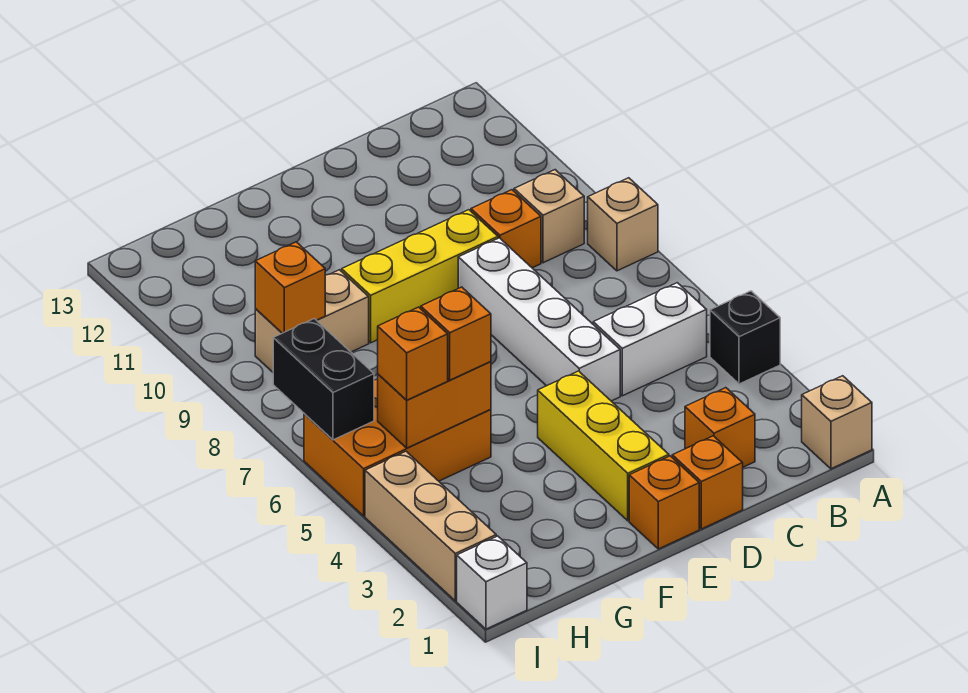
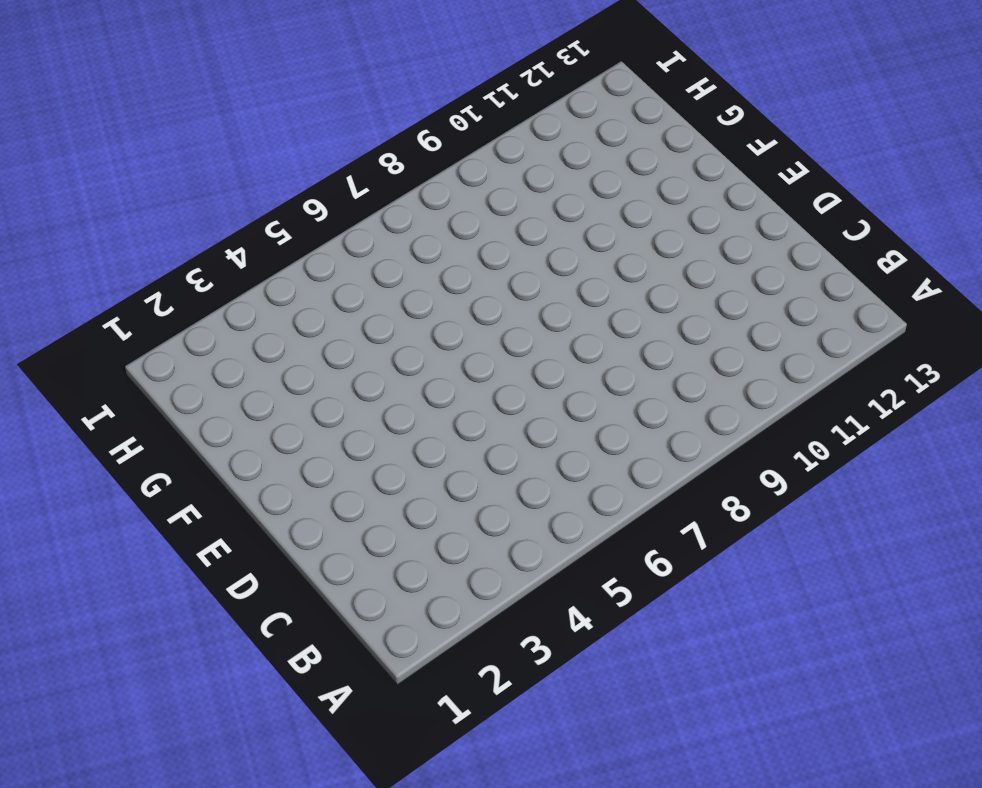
none -> tan brick A1 level 1
none -> black brick A4 level 1
none -> tan brick A8 level 1

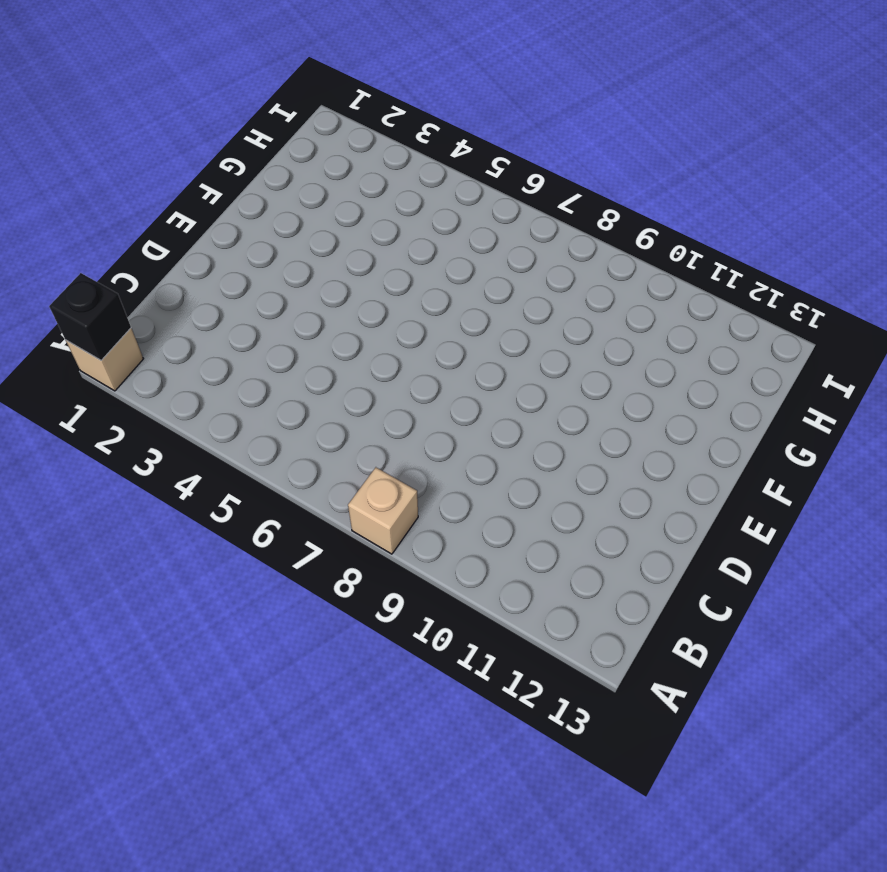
black brick A1 level 2 -> black brick A4 level 1
none -> white brick B5:C5 level 1
none -> tan brick B9 level 1
none -> orange brick C2 level 1

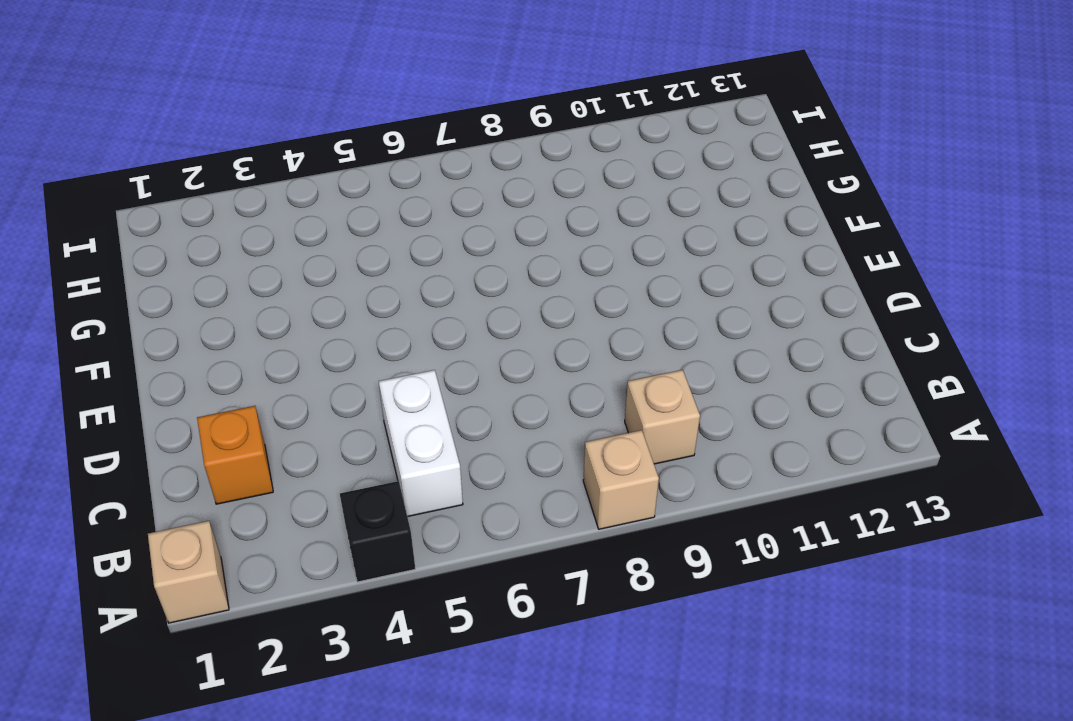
none -> orange brick C9 level 1
none -> orange brick D1 level 1
none -> white brick D5:D8 level 1

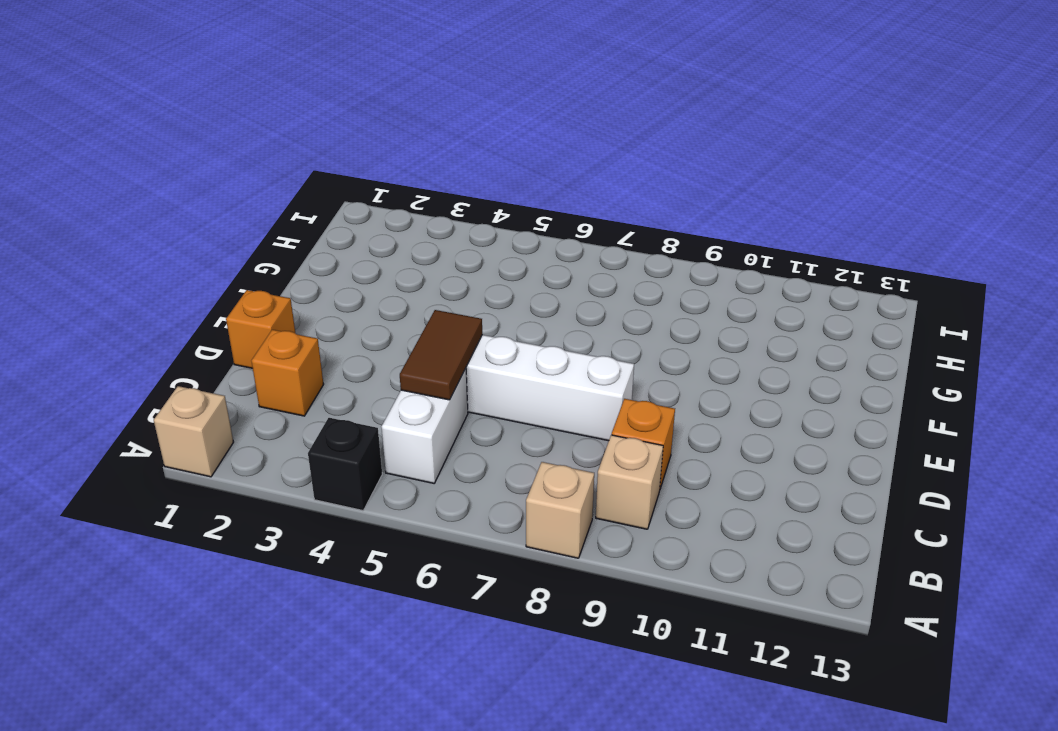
brown tile C5:D5 level 2 -> none
none -> yellow brick D9:F9 level 1
none -> orange brick E1 level 1
none -> yellow brick E2:E4 level 1

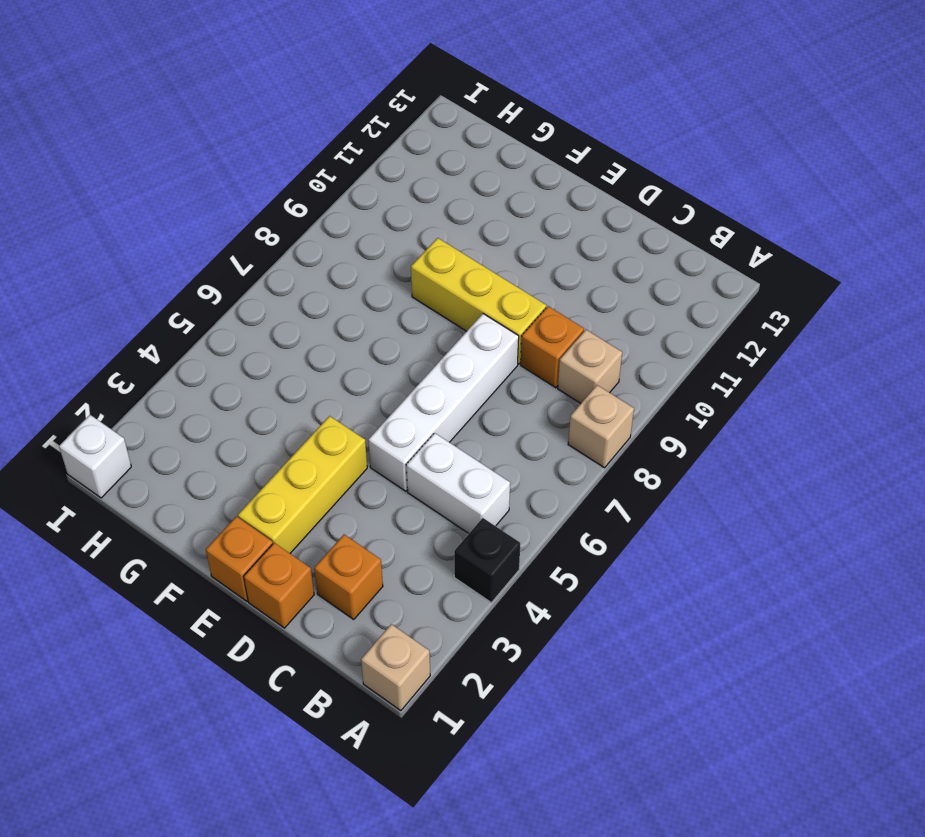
none -> orange brick G5:I6 level 1
none -> tan brick G9:H9 level 1
none -> tan brick I2:I4 level 1

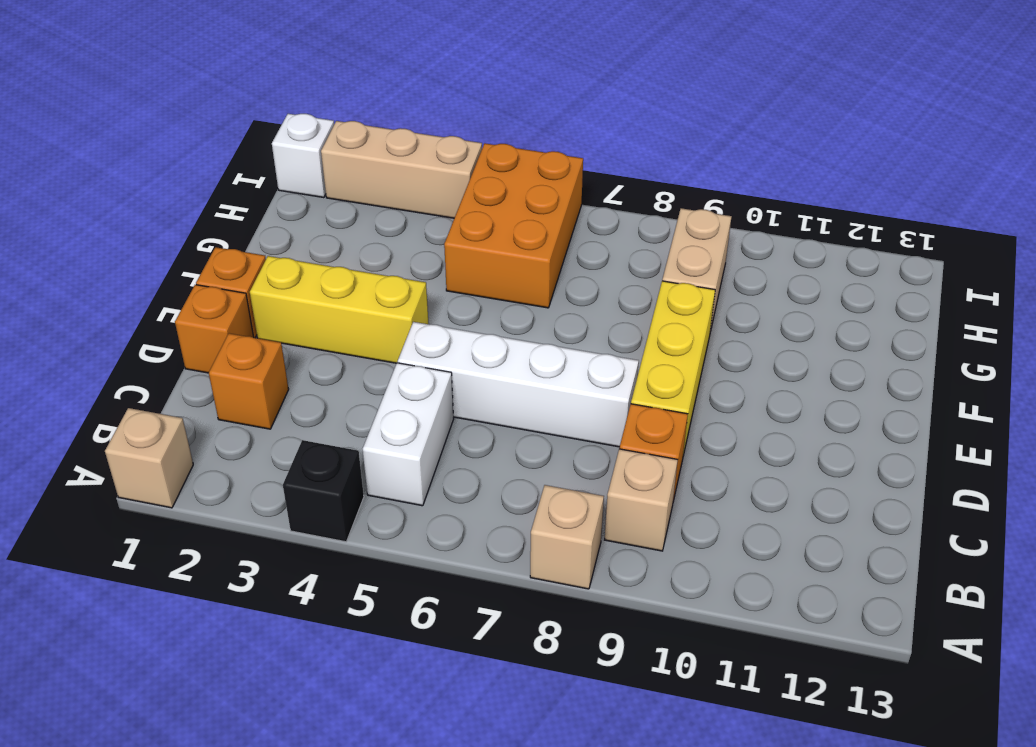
none -> orange brick G5:H5 level 2
none -> orange brick H9 level 2
none -> black brick I6:I7 level 2

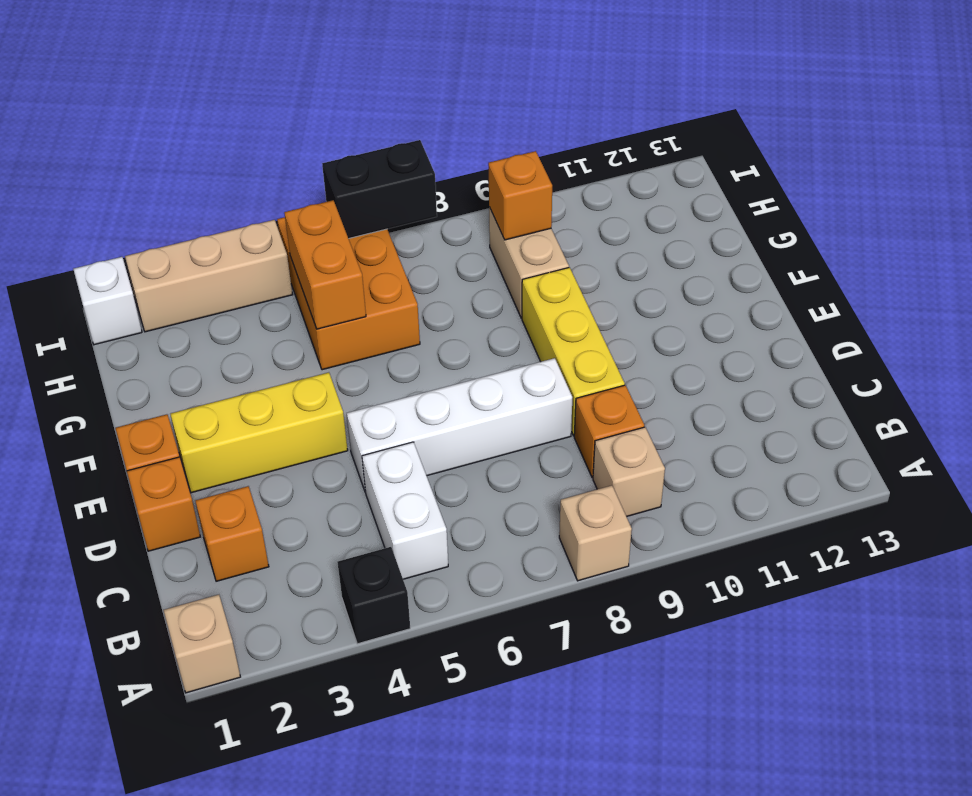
none -> orange brick G5 level 3
none -> orange brick H5 level 3

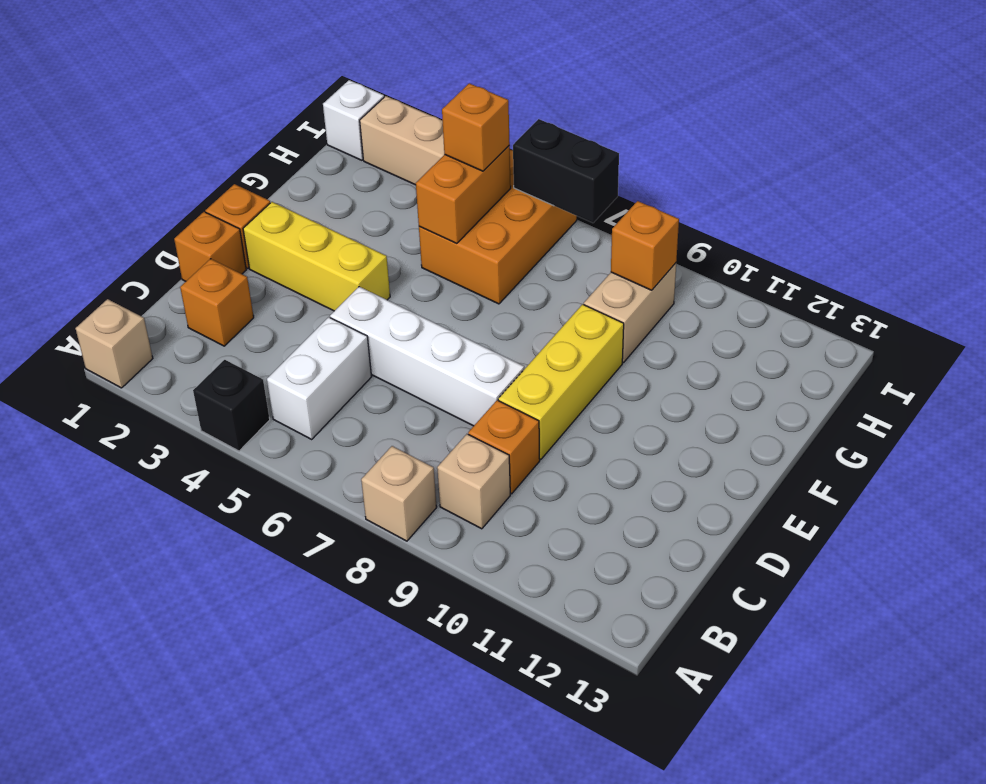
none -> orange brick G5 level 3

